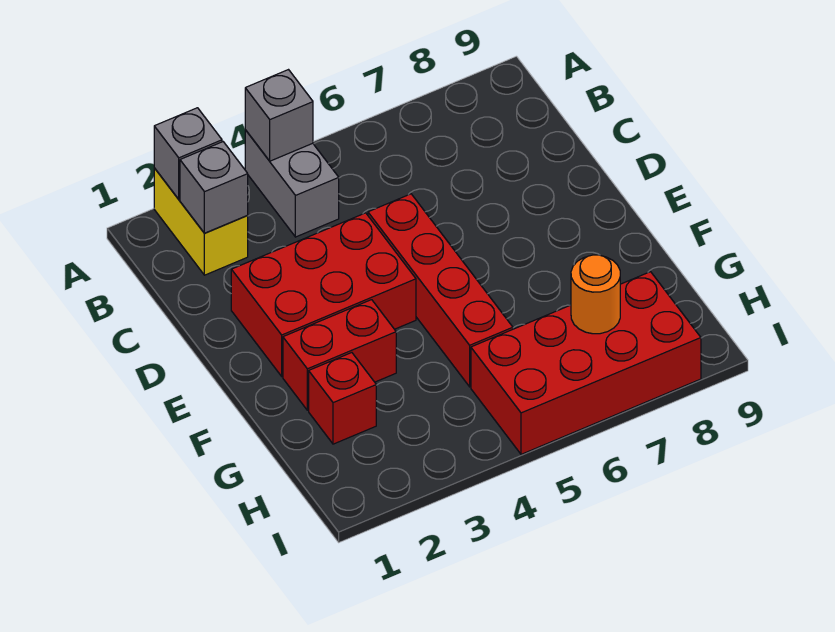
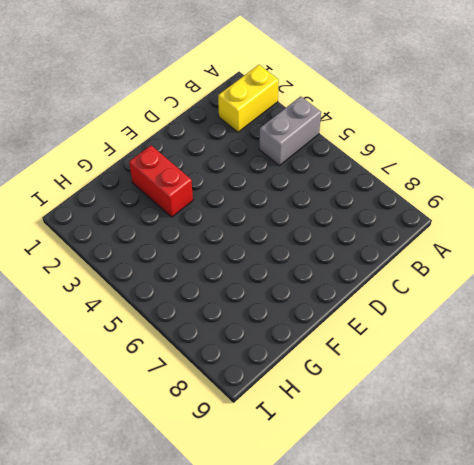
none -> red brick D2:E4 level 1
none -> red brick D5:G5 level 1

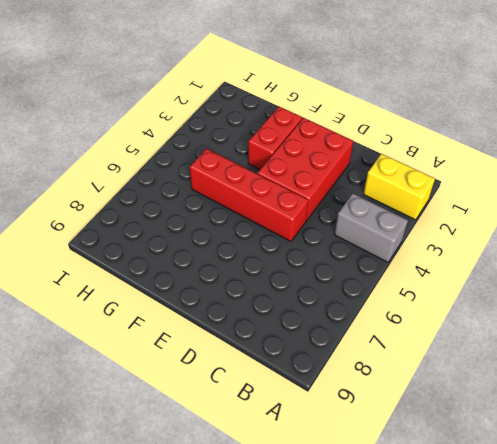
none -> red brick G2 level 1
none -> red brick H5:I8 level 1

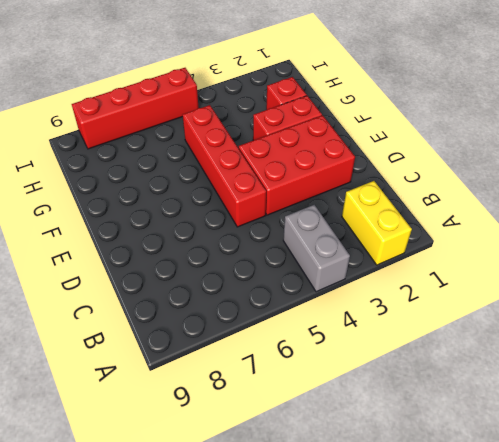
red brick I5:I8 level 1 -> red brick H5:I8 level 1
none -> grey brick A2 level 2
none -> grey brick A4 level 2

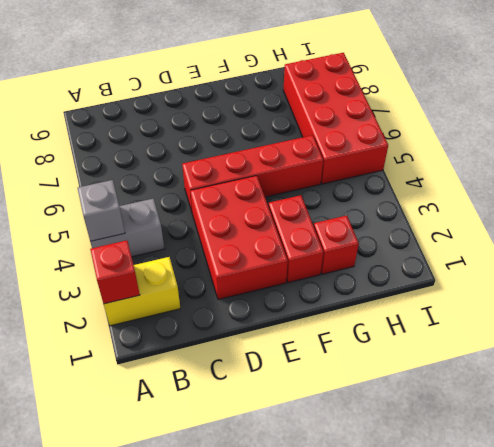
red brick A2 level 2 -> grey brick A2 level 2
none -> grey brick B2 level 2
none -> orange round brick H7 level 2

